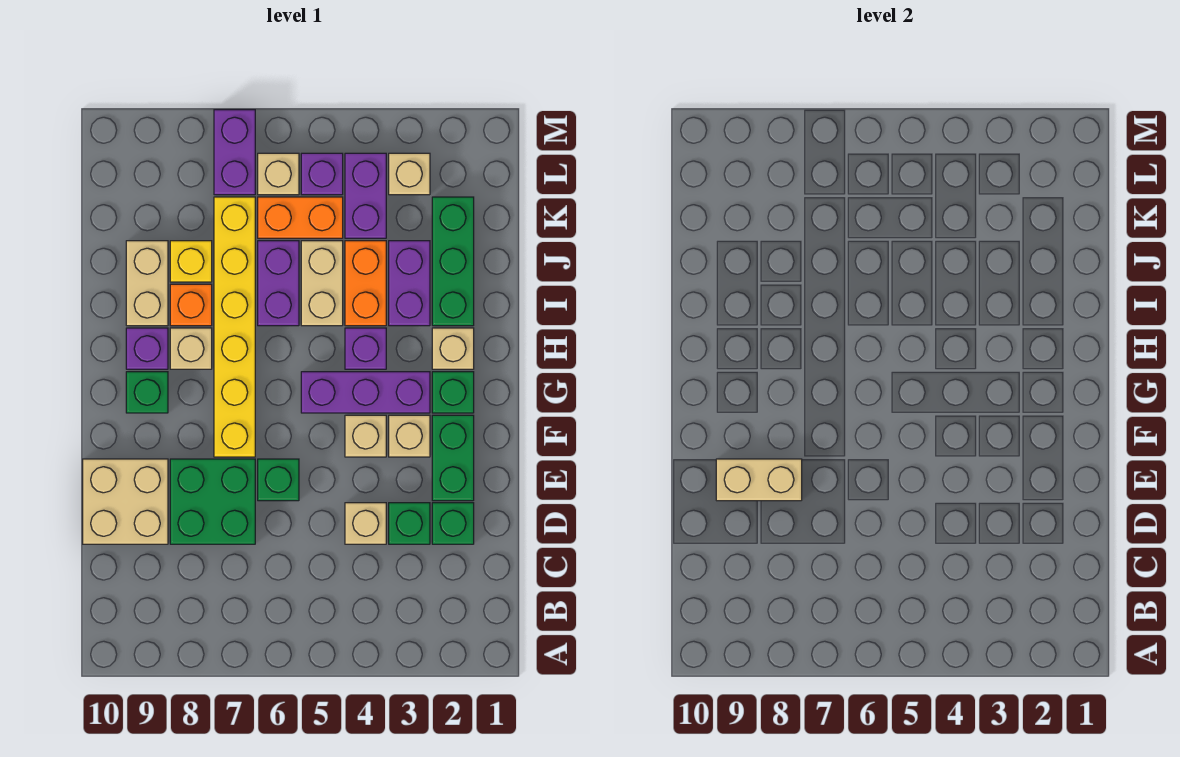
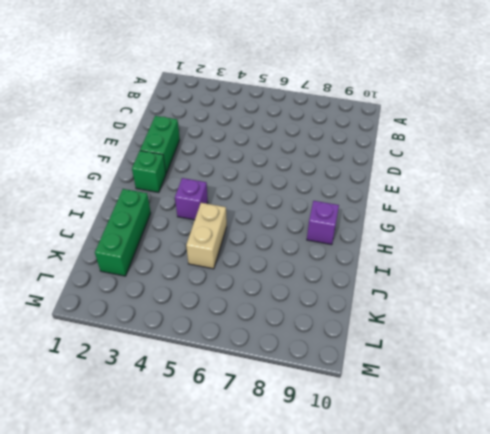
none -> green brick D2 level 1
none -> green brick D3 level 1
none -> tan brick D4 level 1
none -> green brick D7:E8 level 1

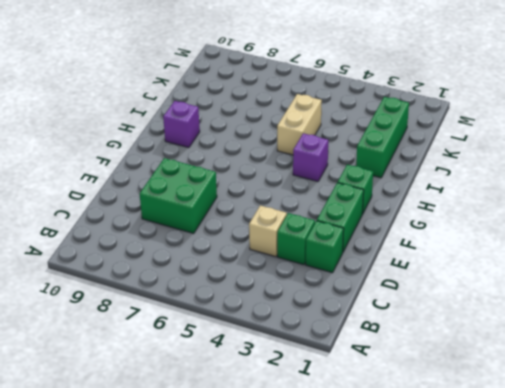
none -> tan brick D9:E10 level 1
none -> green brick E6 level 1
none -> tan brick F3 level 1
none -> tan brick F4 level 1

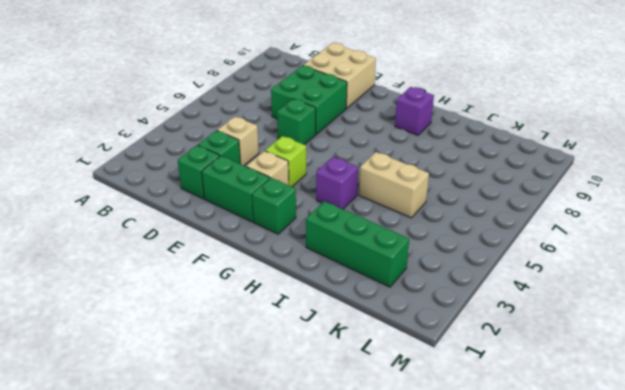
lime brick F4 level 1 -> tan brick F4 level 1
none -> yellow brick F7:K7 level 1
none -> purple brick G3:G5 level 1
none -> green brick G9 level 1
none -> tan brick H2 level 1

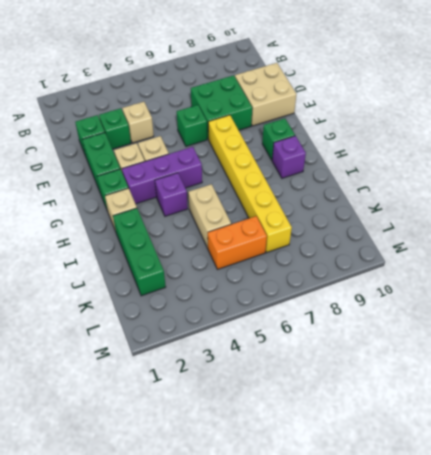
none -> tan brick H8 level 1
none -> purple brick I3:J3 level 1
none -> orange brick I4:J4 level 1
none -> purple brick I6:J6 level 1

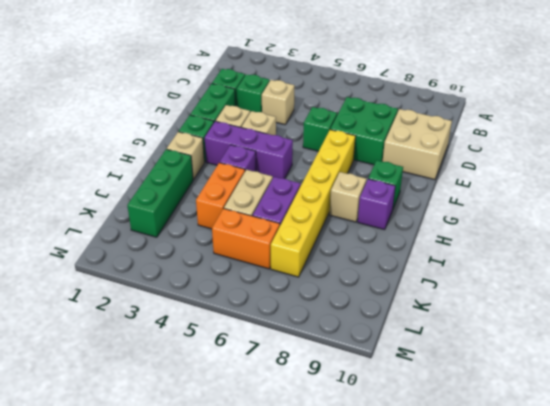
none -> purple brick I3:J3 level 1
none -> orange brick I8 level 1
none -> tan brick I9:J9 level 1
none -> yellow brick J8 level 1

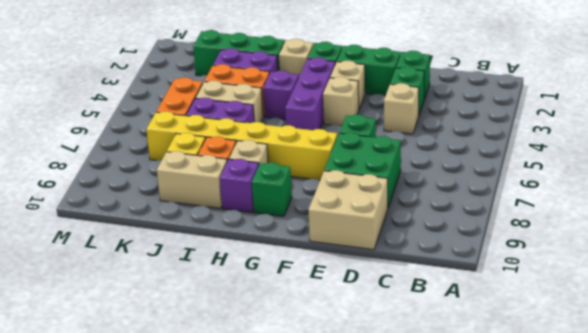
none -> purple brick K4:L4 level 1
none -> tan brick L3 level 1
none -> purple brick L5 level 1
none -> tan brick L6 level 1

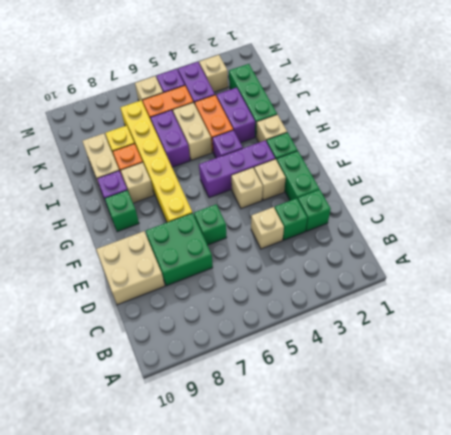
none -> purple brick L7:M7 level 1
none -> tan brick E8:E9 level 2

